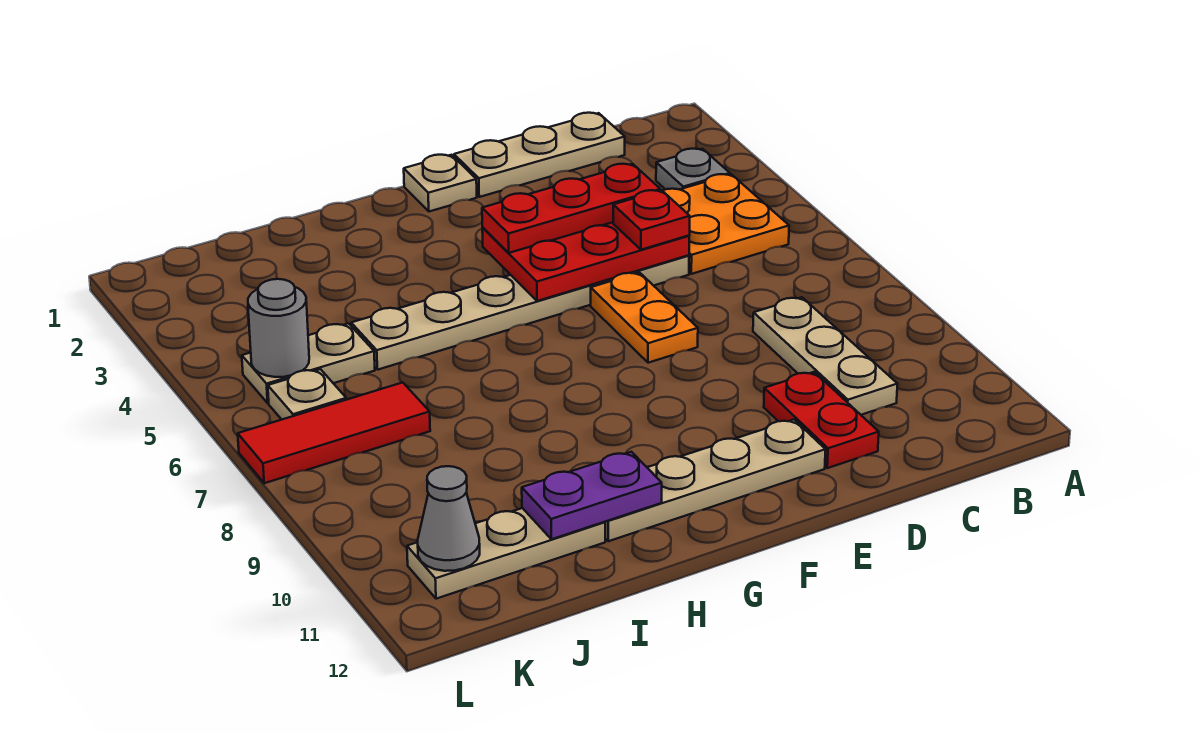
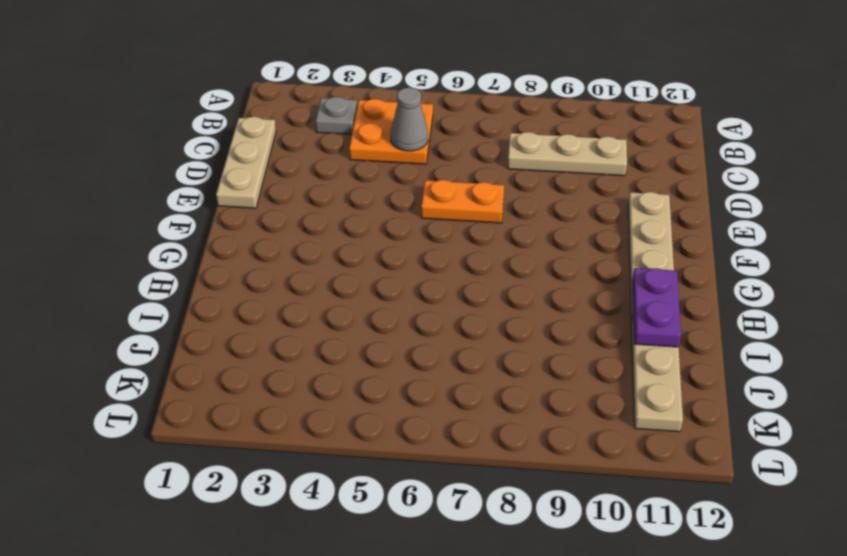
grey cone C5 level 2 -> grey cone K11 level 2
none -> tan plate D5:I5 level 1
none -> red plate D10:D11 level 1
none -> tan plate F1 level 1

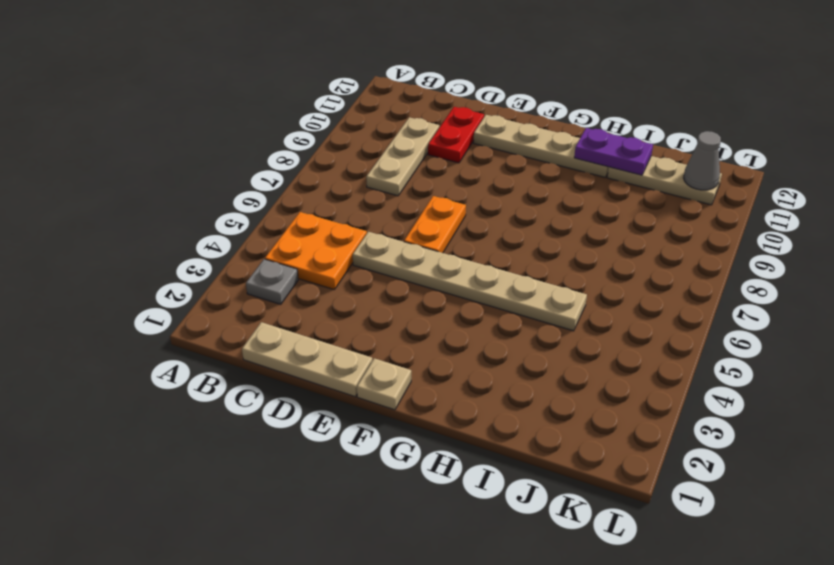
none -> tan plate J5:K5 level 1
none -> red tile J7:L7 level 1
none -> tan plate K6 level 1

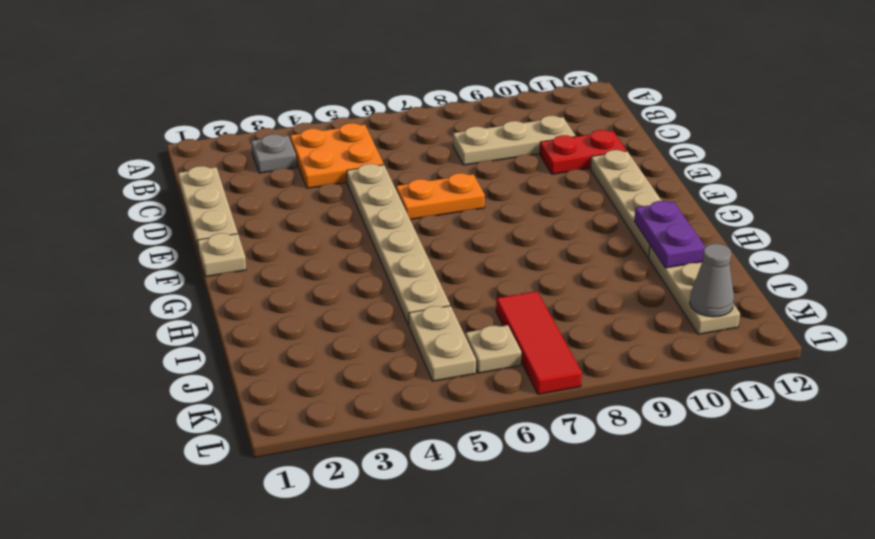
none -> red plate D4:F5 level 2
none -> grey round brick K5 level 2
none -> red plate D4:F4 level 3

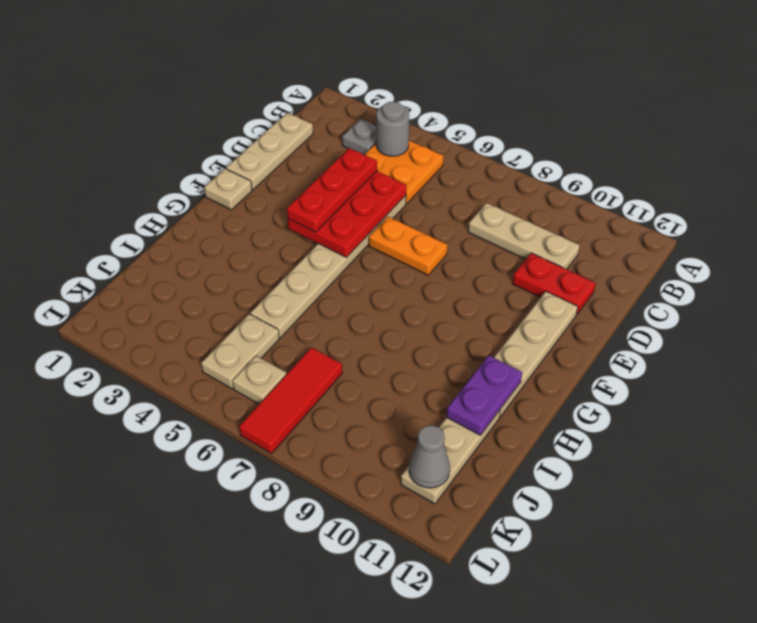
grey round brick B4 level 2 -> grey round brick K5 level 2
none -> red plate D5 level 3

